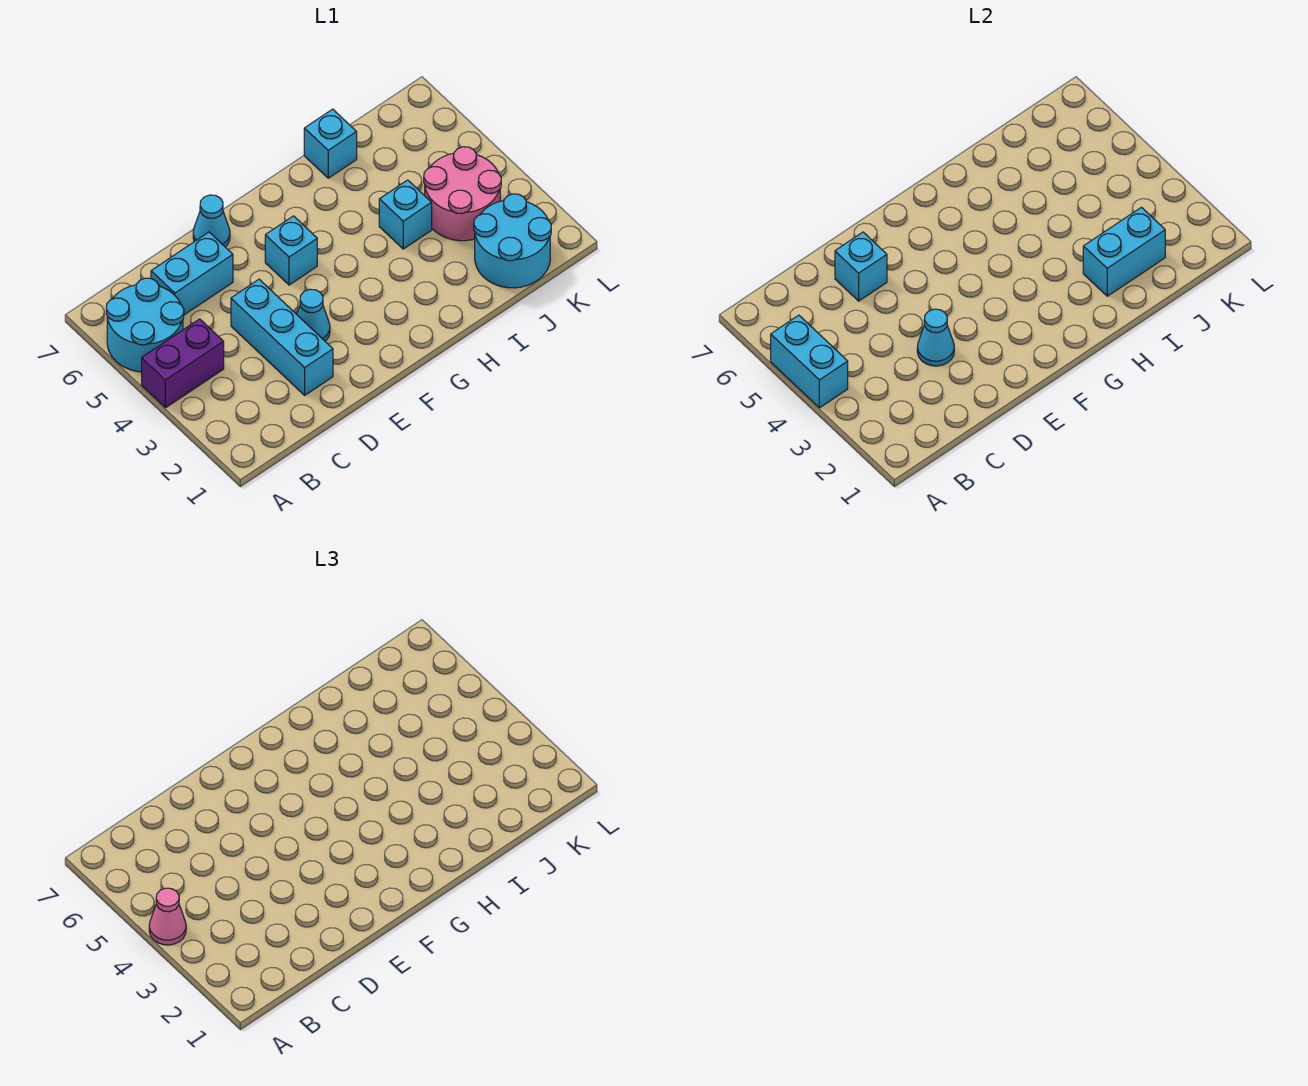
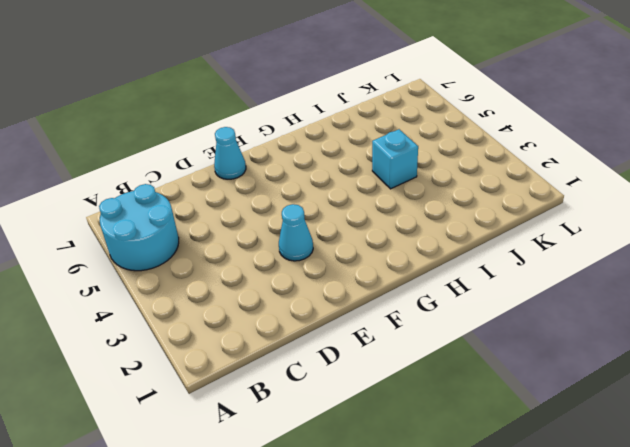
none -> purple brick A4:B4 level 1
none -> cyan brick C6:D6 level 1
none -> cyan brick D2:D4 level 1

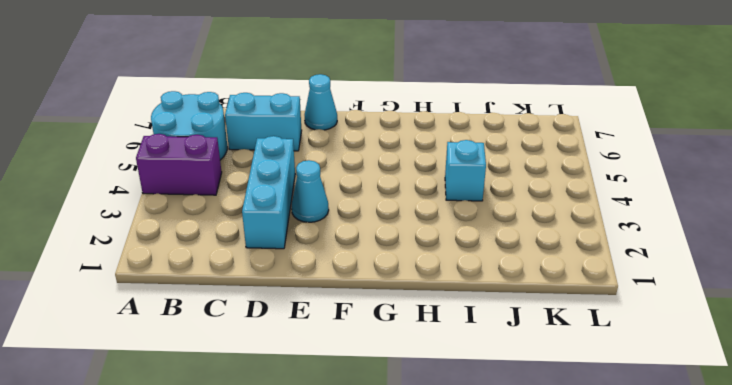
none -> cyan brick F5 level 1
none -> cyan brick I7 level 1
none -> cyan round brick J1:K2 level 1

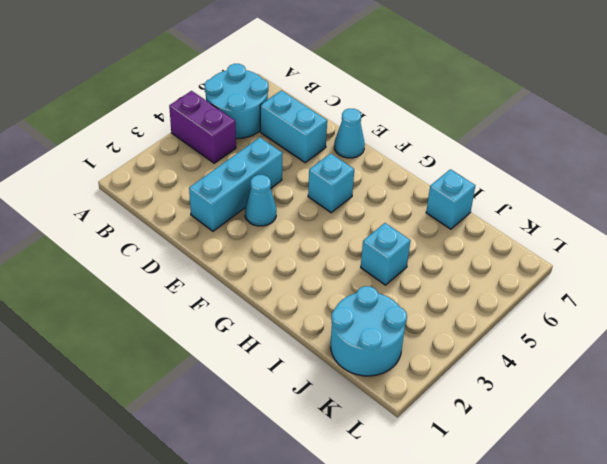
none -> pink round brick J3:K4 level 1
none -> cyan brick A4:A5 level 2
none -> cyan cone D3 level 2

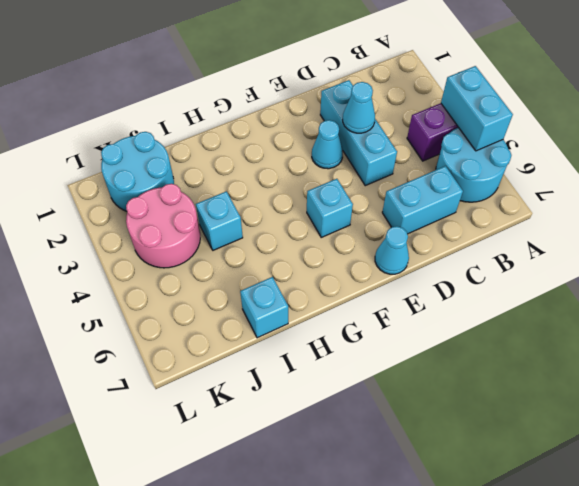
none -> cyan brick D6 level 2
none -> cyan brick I2:J2 level 2
none -> pink cone A4 level 3

